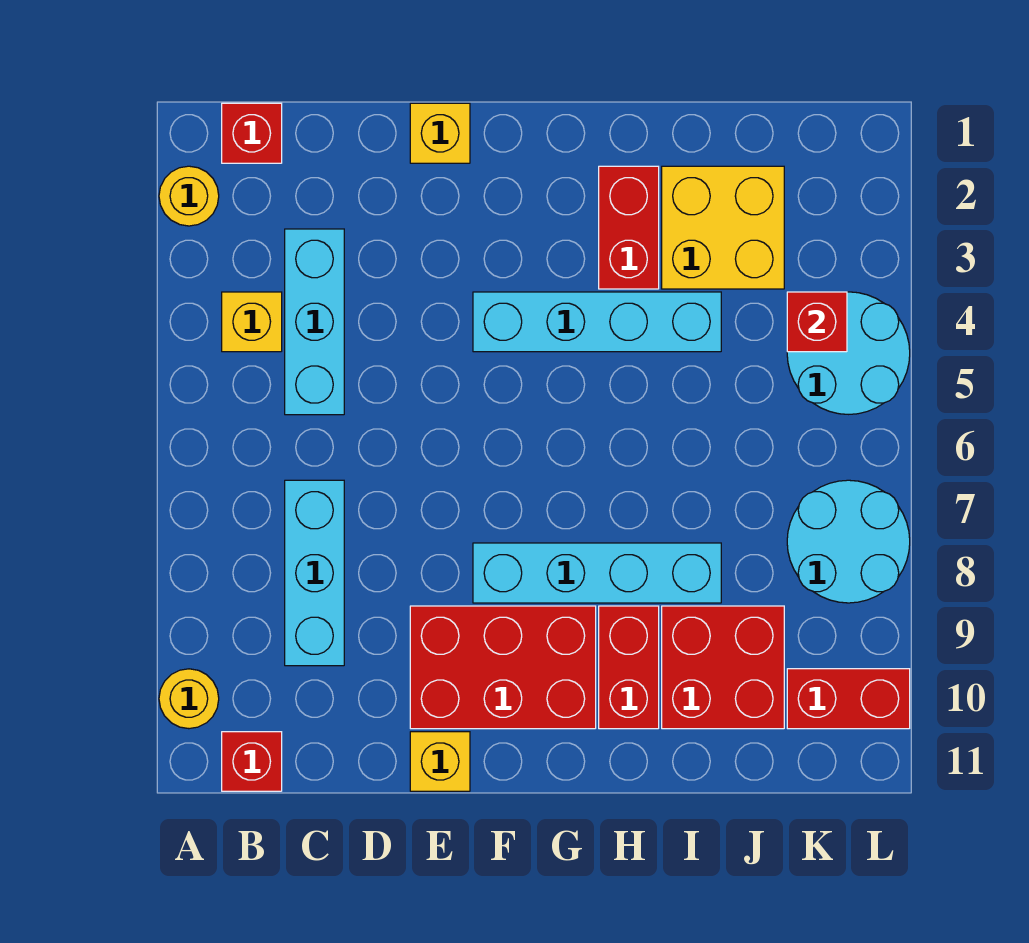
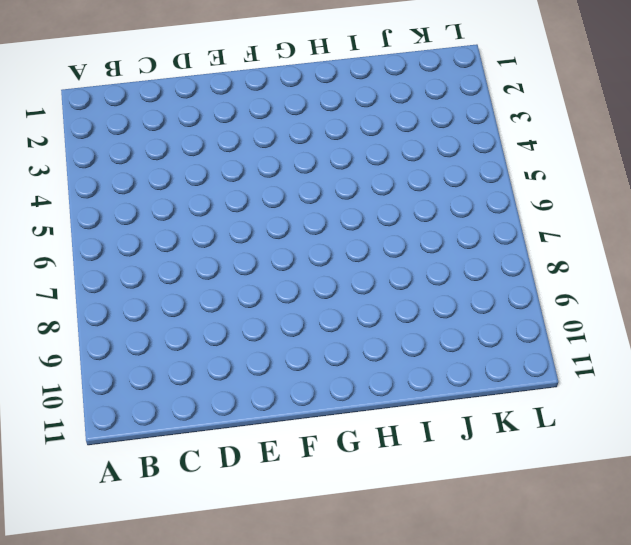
none -> yellow round brick A2 level 1
none -> yellow round brick A10 level 1
none -> red brick B1 level 1

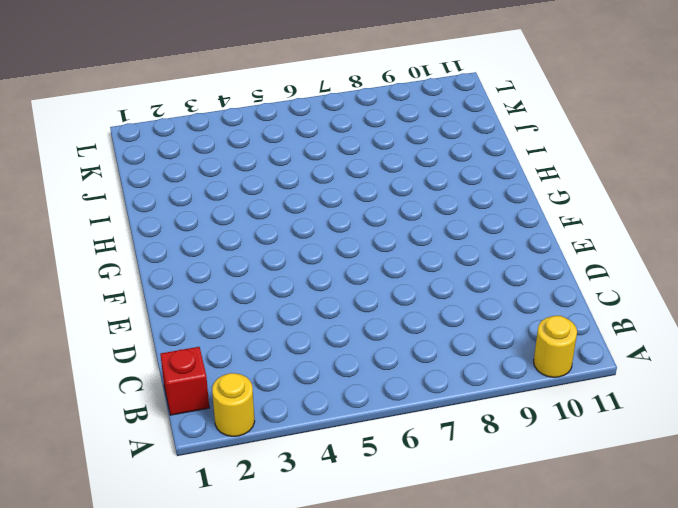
none -> yellow brick B4 level 1
none -> red brick B11 level 1
none -> cyan brick C3:C5 level 1

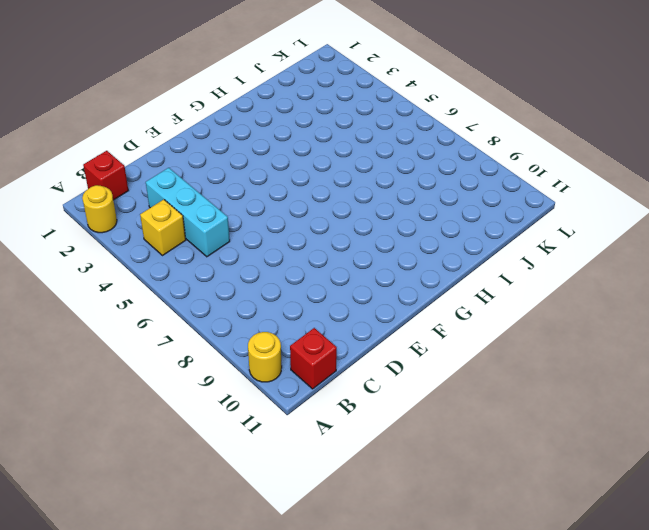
none -> cyan brick C7:C9 level 1
none -> yellow brick E1 level 1
none -> red brick E9:G10 level 1

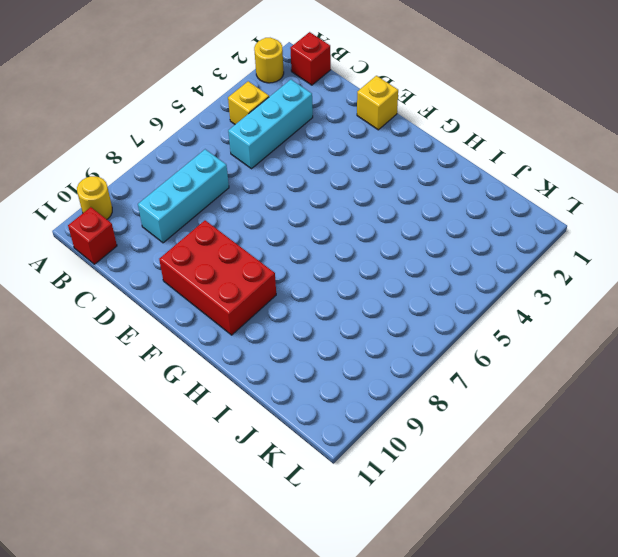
none -> yellow brick E11 level 1
none -> cyan brick F4:I4 level 1
none -> cyan brick F8:I8 level 1

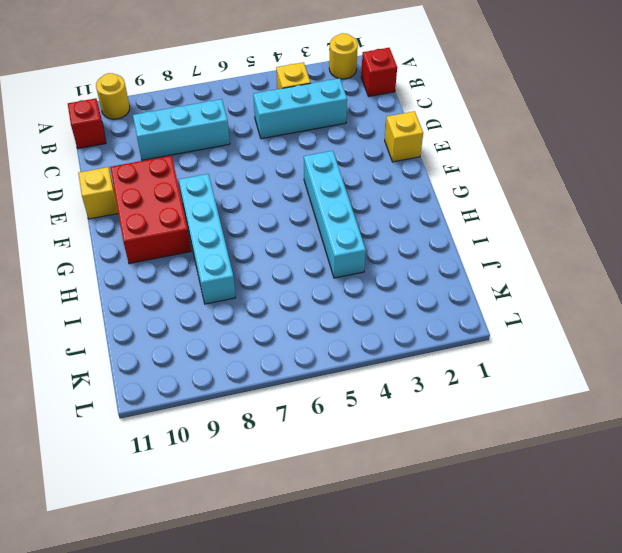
none -> red brick H2:H3 level 1
none -> red brick H9:H10 level 1
none -> yellow brick I2:J3 level 1

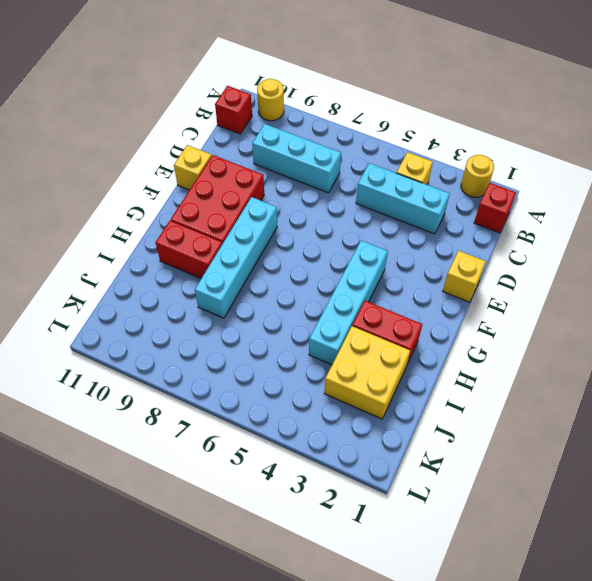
none -> red brick I9:J10 level 1
none -> cyan round brick K4:L5 level 1
none -> cyan round brick K7:L8 level 1

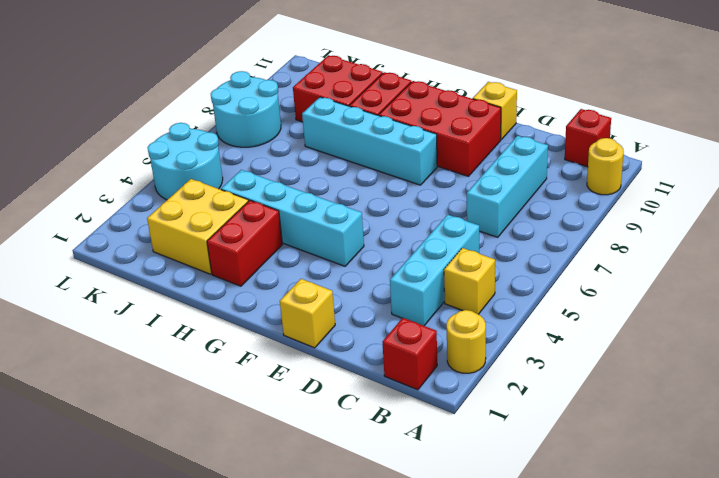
none -> red brick K10:L10 level 1
none -> red brick K4 level 2

